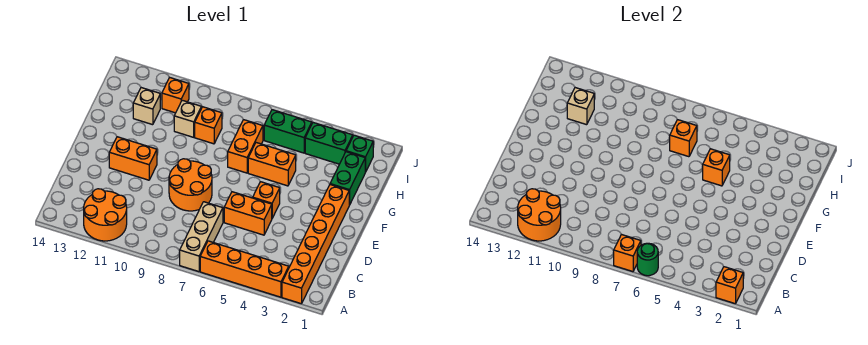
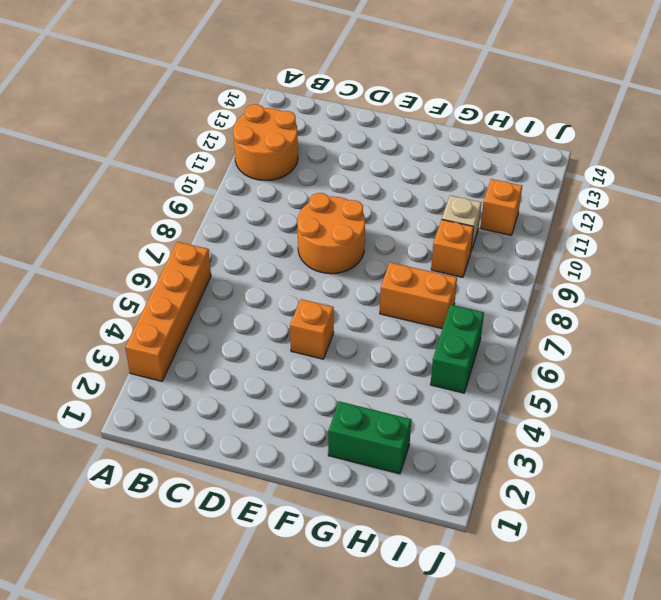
none -> orange brick A2:F2 level 1
none -> tan brick A7:C7 level 1
none -> orange brick D5:D6 level 1

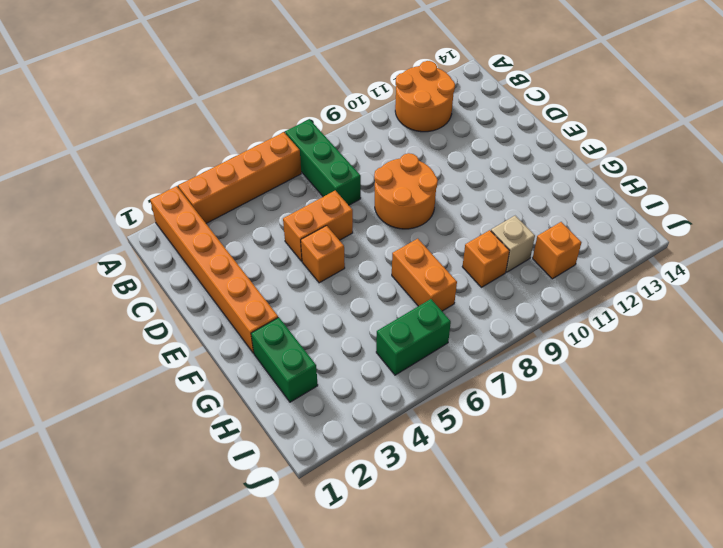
green brick A7:C7 level 1 -> tan brick A7:C7 level 1
none -> orange brick E11:E12 level 1
none -> orange brick G5:G6 level 1
none -> tan brick H12 level 1

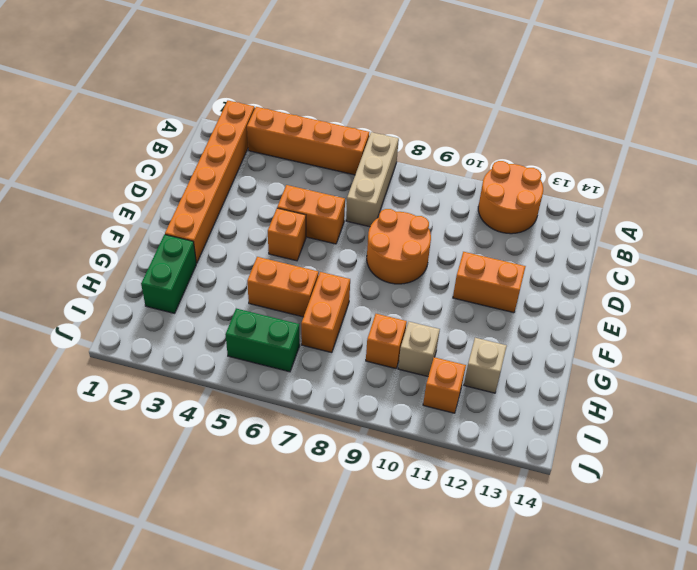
none -> green brick I2 level 1
none -> green brick I3:I4 level 1
none -> orange brick A2 level 2

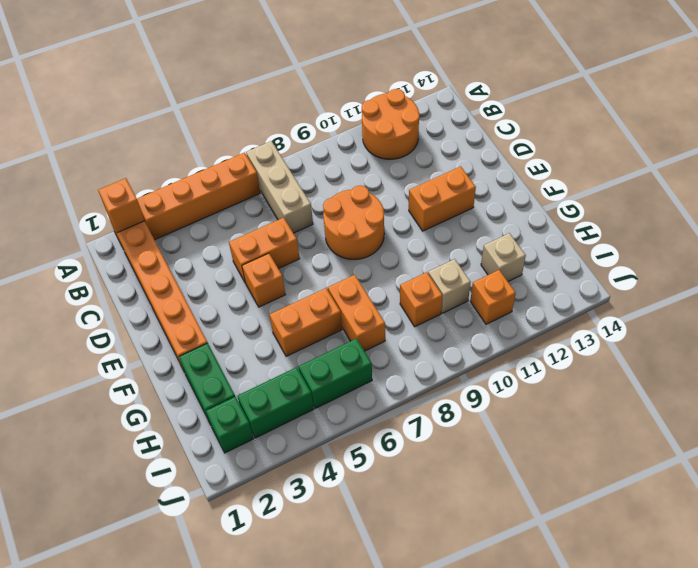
none -> green round brick A6 level 2
none -> orange brick A7 level 2
none -> orange round brick A11:B12 level 2

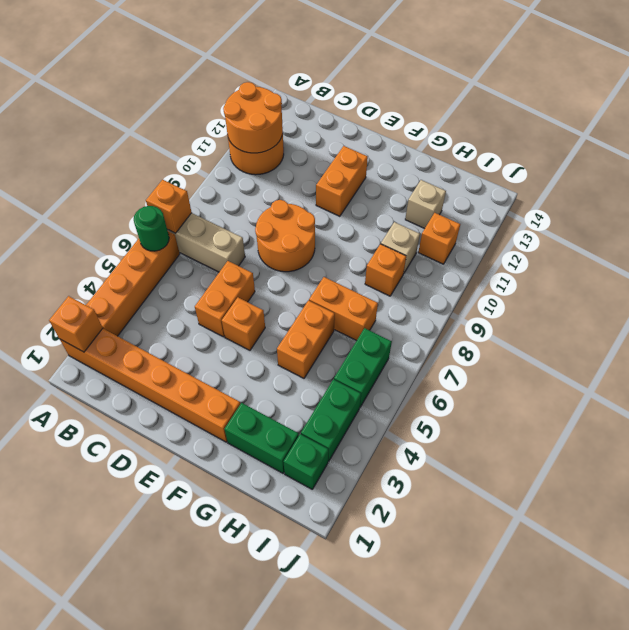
none -> orange brick G5 level 2
none -> orange brick H7 level 2
none -> tan brick H12 level 2

